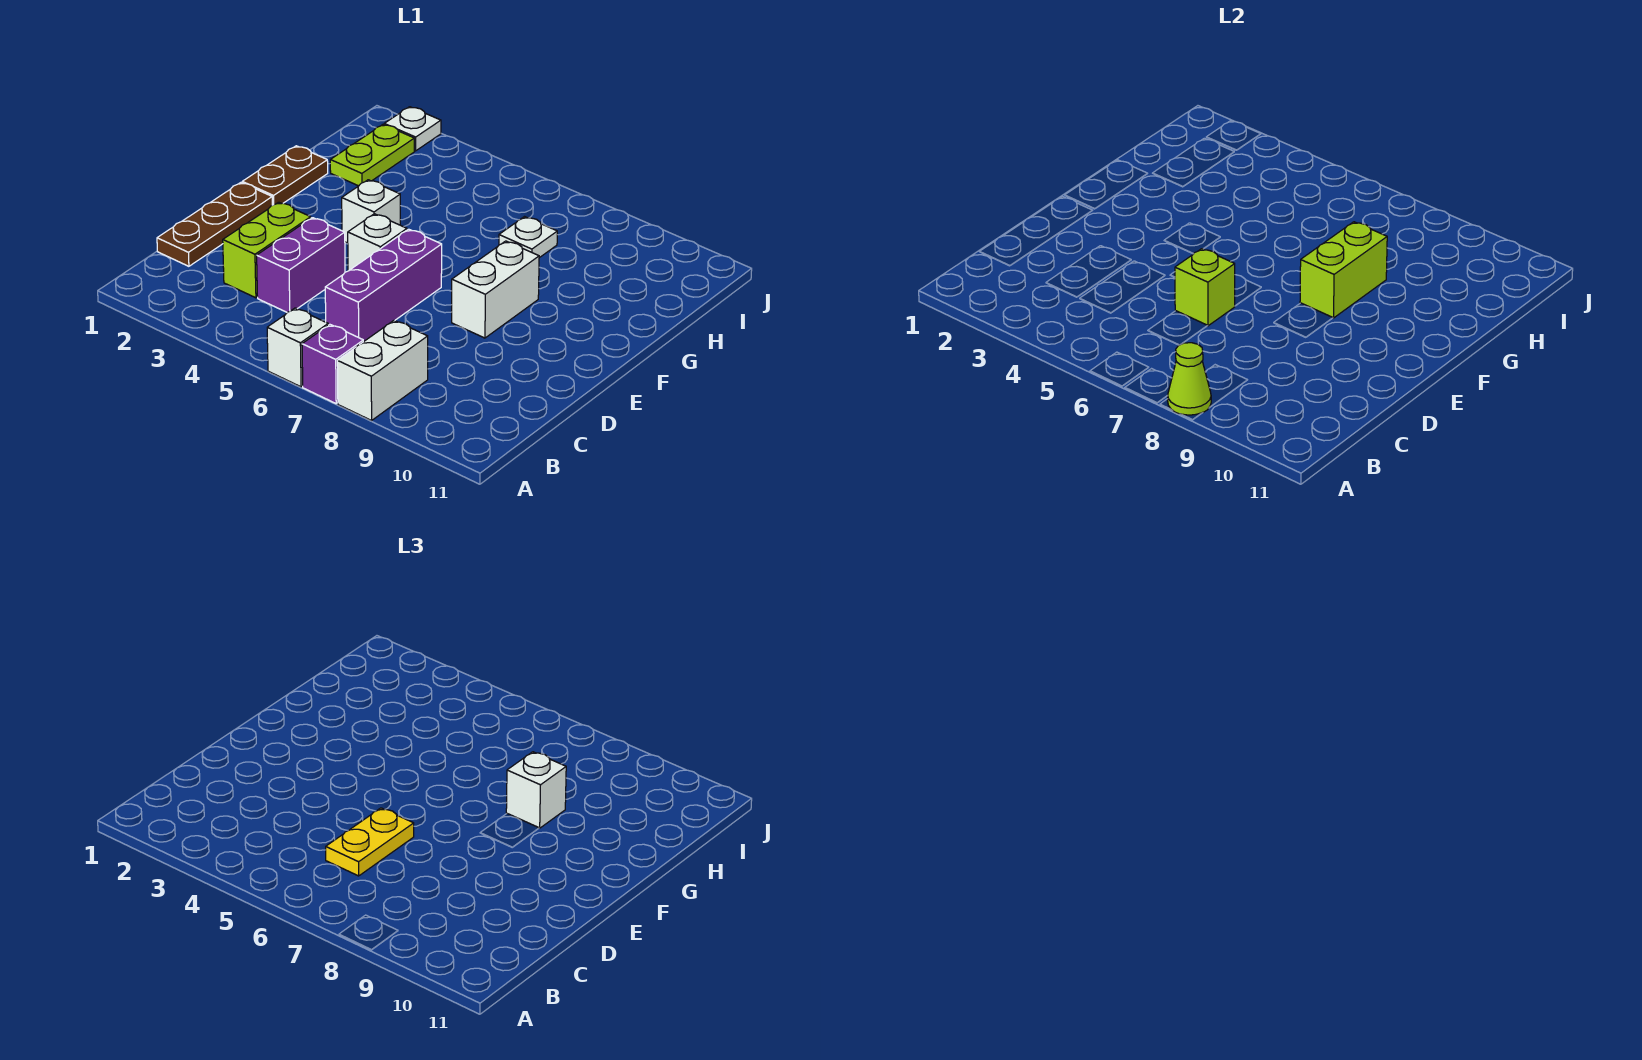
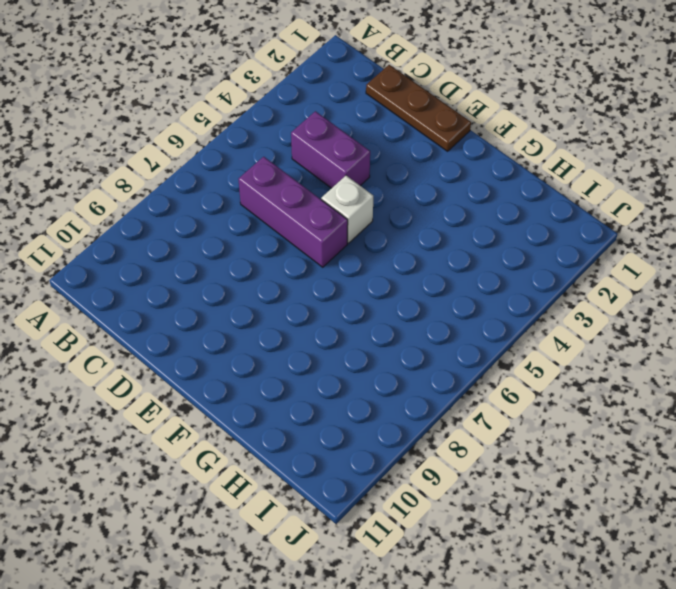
none -> white brick A6 level 1
none -> purple brick A7 level 1
none -> white brick A8:B8 level 1

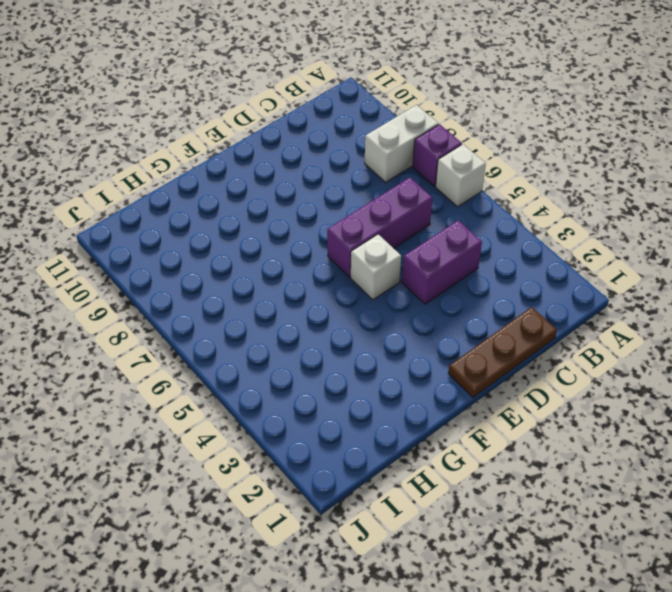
none -> lime brick C3:D3 level 1
none -> white brick E8:F8 level 1
none -> brown plate F1:G1 level 1

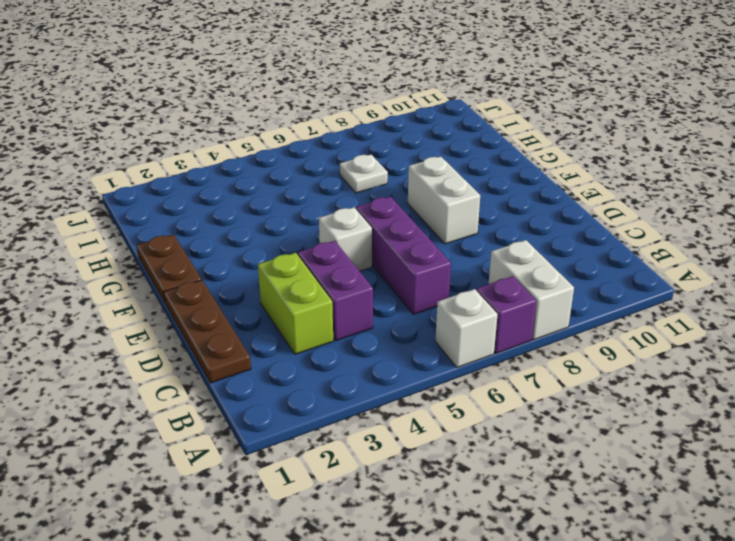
none -> white brick F4 level 1
none -> lime plate H2:I2 level 1
none -> white plate J2 level 1

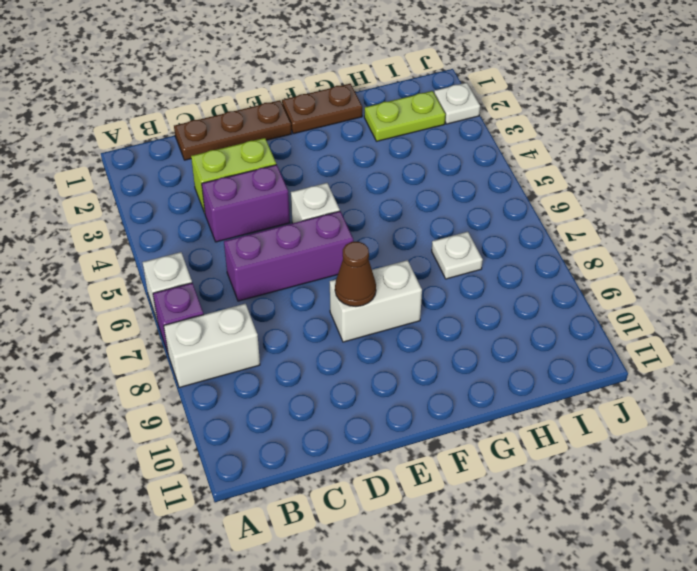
brown cone E8 level 2 -> none
none -> white brick F4 level 1
none -> lime cone A8 level 2
none -> lime brick D6 level 2

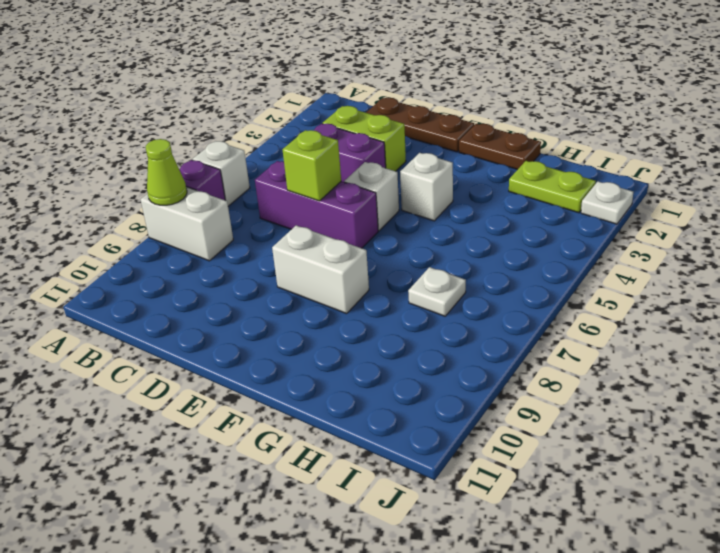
none -> lime brick F8:G8 level 2
none -> yellow plate C6:D6 level 3
none -> white brick G8 level 3

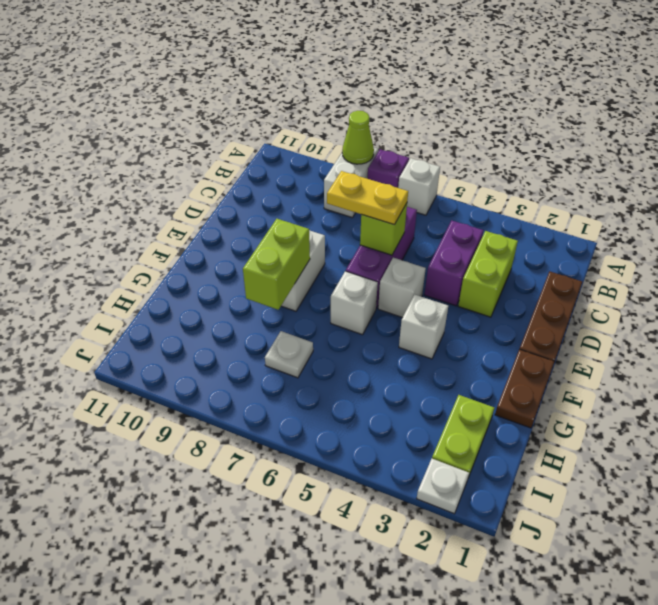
yellow plate D6:D7 level 3 -> yellow plate C6:D6 level 3
white brick F6 level 1 -> white brick G8 level 3

